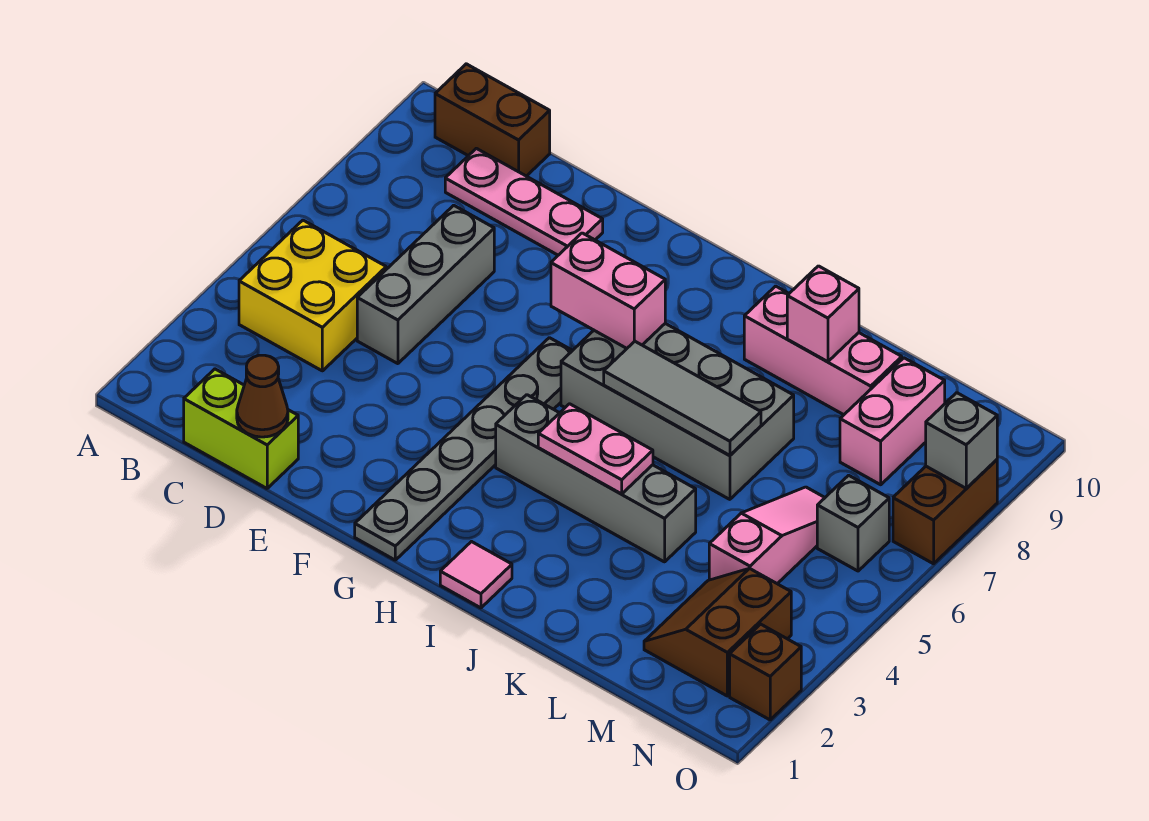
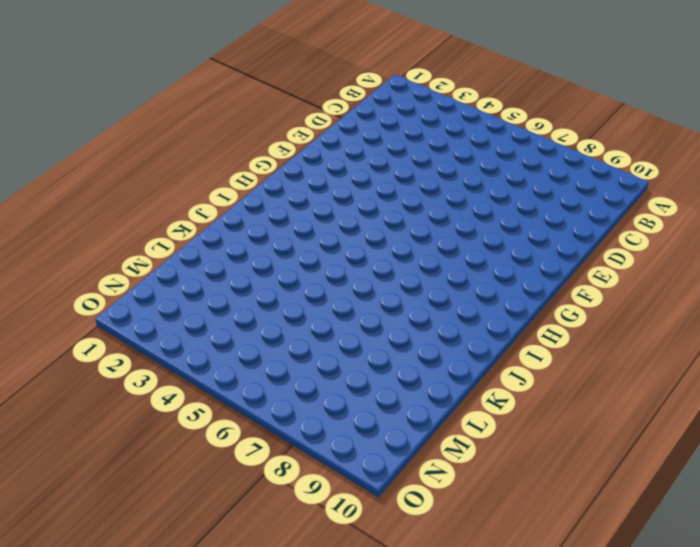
none -> yellow brick B4:C5 level 1
none -> brown brick B10:C10 level 1
none -> lime brick C1:D1 level 1

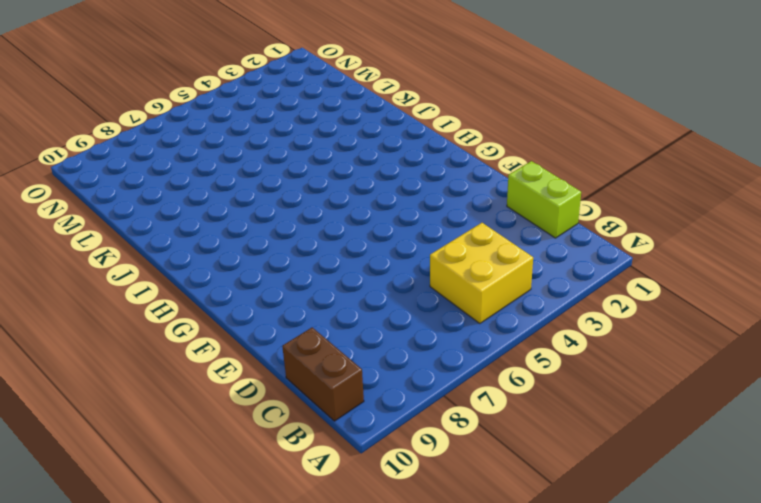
none -> pink plate C9:E9 level 1
none -> grey brick D5:D7 level 1
none -> grey plate G1:G6 level 1

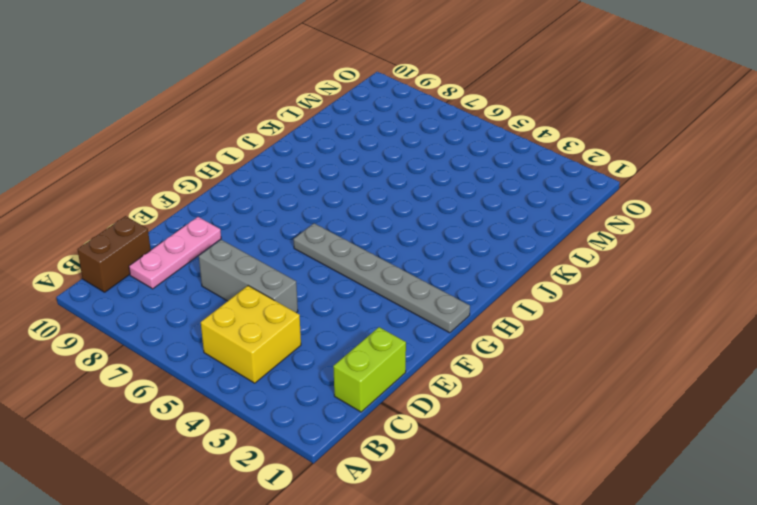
none -> grey brick H4:K4 level 1
none -> grey brick H6:K7 level 1
none -> pink tile I1 level 1

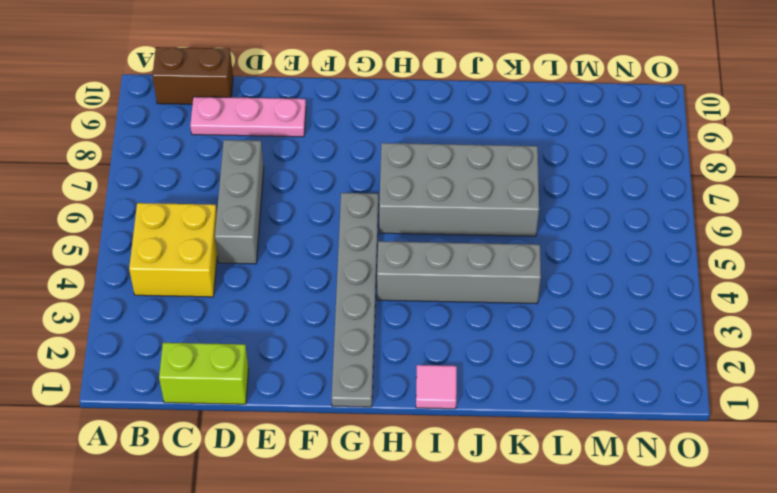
none -> pink brick J9:L9 level 1
none -> brown slope M2:N3 level 1 top N
none -> pink slope M4:M6 level 1 top 4

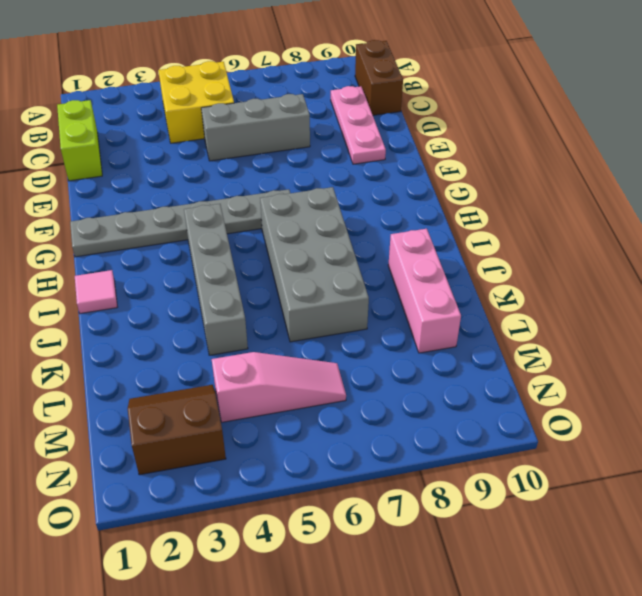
none -> pink brick M8:M9 level 1
none -> grey brick N6 level 1
none -> brown brick O2 level 1

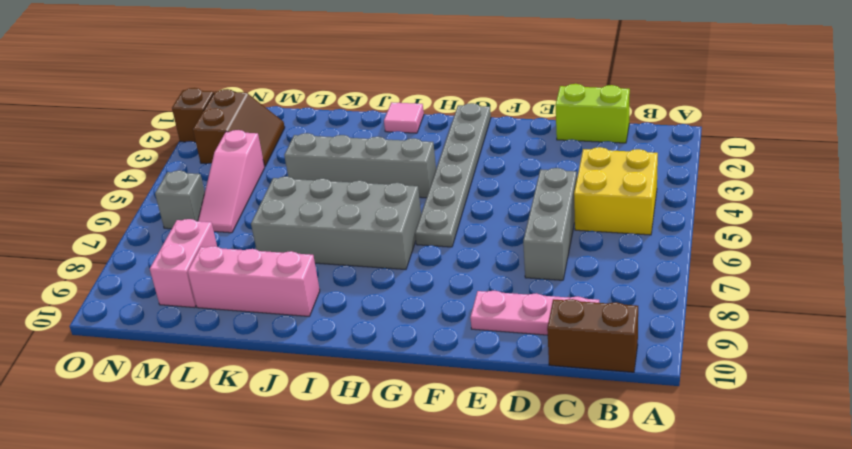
none -> brown brick O7:O8 level 1
none -> brown cone D1 level 2
none -> pink brick G7:H7 level 2

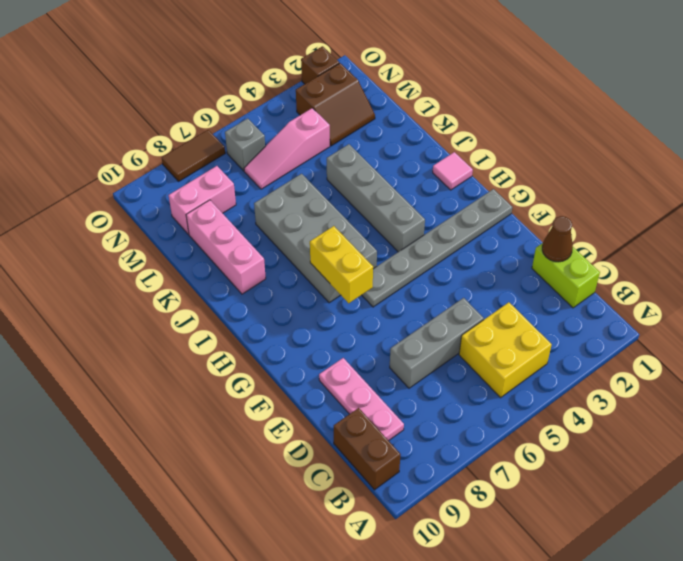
yellow brick G7:H7 level 2 -> pink brick G7:H7 level 2
brown tile O7:O8 level 1 -> brown brick O7:O8 level 1
none -> pink plate I4:J4 level 2
none -> grey tile I6:K6 level 2
none -> pink brick K9 level 2

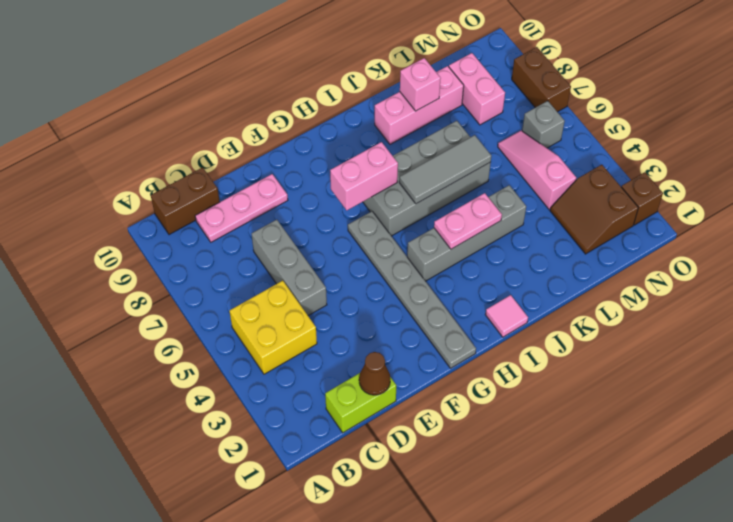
none -> grey brick O8 level 2

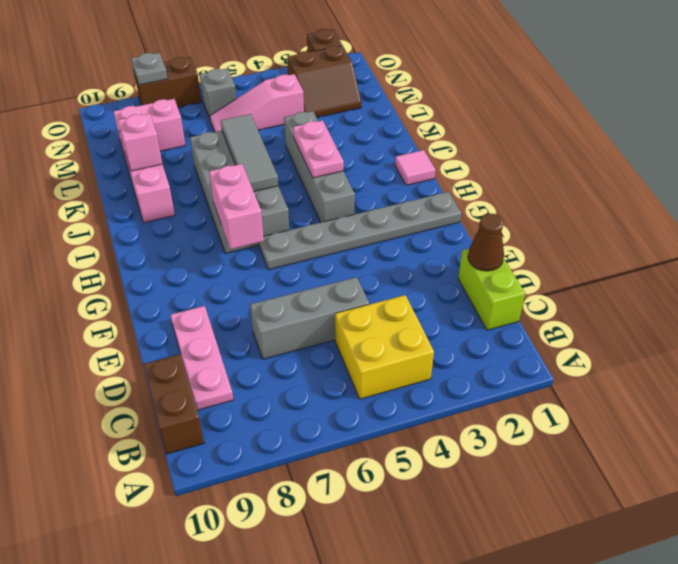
grey plate O8 level 2 -> grey brick O8 level 2

